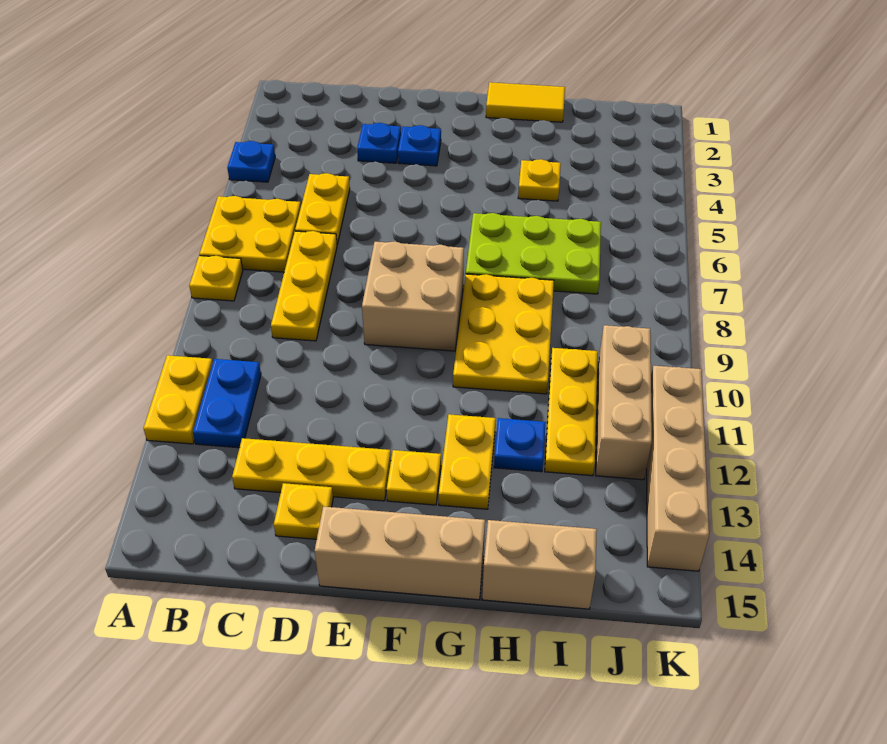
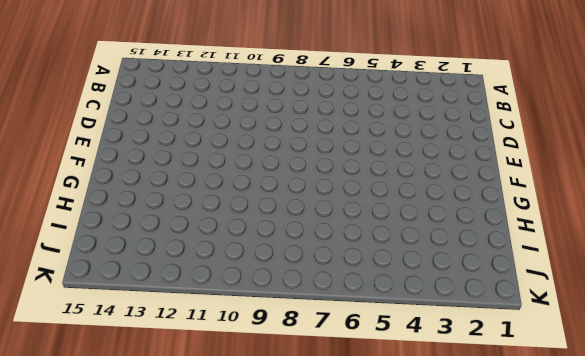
none -> blue plate A4 level 1
none -> yellow plate A6:B7 level 1
none -> yellow plate A8 level 1

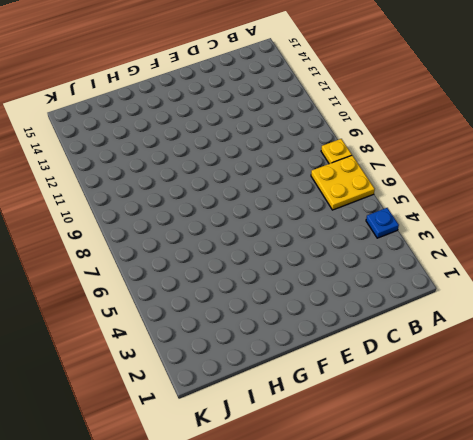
none -> yellow plate A11:A12 level 1
none -> blue plate B11:B12 level 1
none -> yellow plate C5:C6 level 1

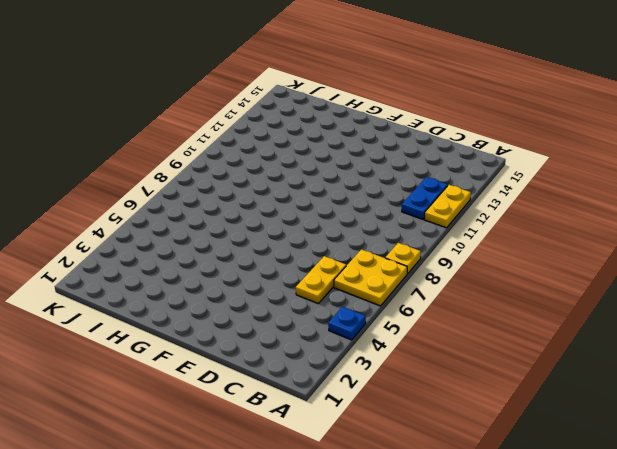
none -> yellow plate C7:C9 level 1
none -> yellow plate C13:E13 level 1
none -> blue plate D3 level 1

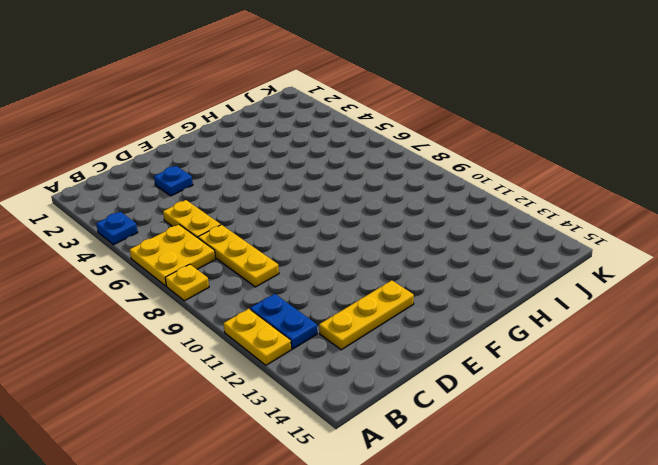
none -> yellow plate D14 level 1
none -> blue plate E3 level 1
none -> tan brick E8:F9 level 1

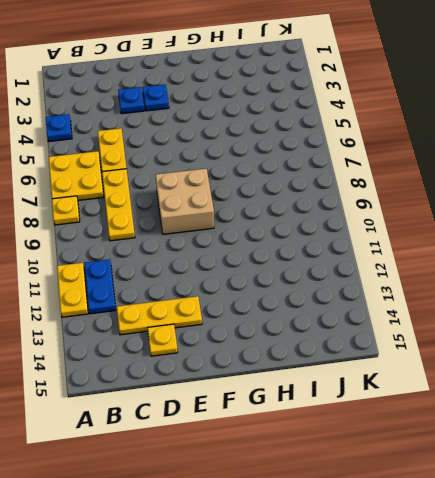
none -> tan brick E15:G15 level 1
none -> yellow plate F13 level 1
none -> yellow tile G1:H1 level 1

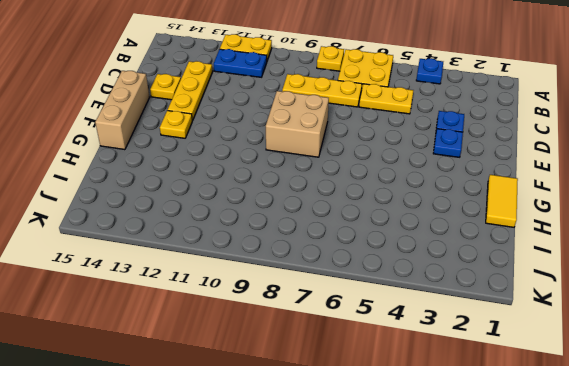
none -> lime plate G6:I7 level 1
none -> yellow plate G8:H10 level 1
none -> yellow plate G12:G13 level 1

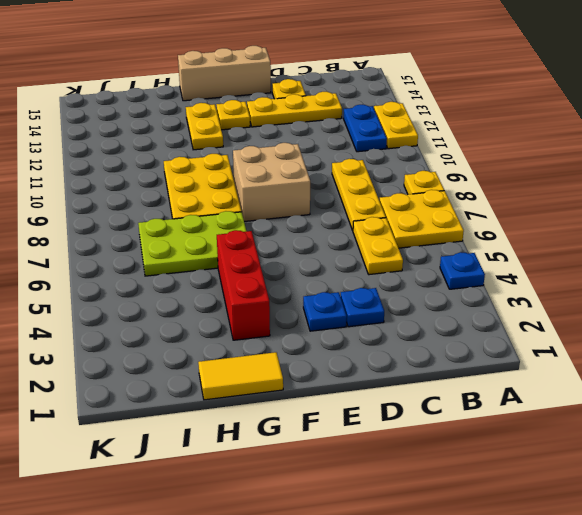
red brick G3:G5 level 1 -> none
none -> yellow plate H4 level 1
none -> blue plate H12 level 1
none -> tan brick H15:I15 level 1

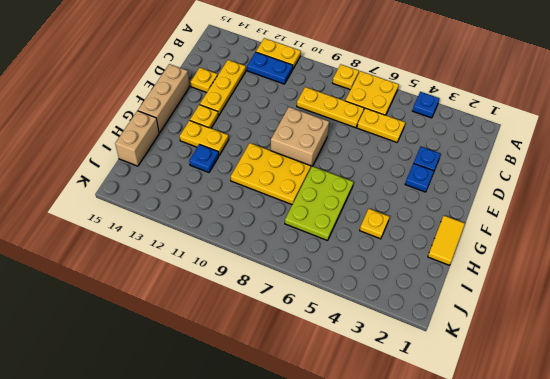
none -> yellow plate I10:I12 level 1
none -> tan brick J10:J12 level 1
none -> tan brick K11:K14 level 1

